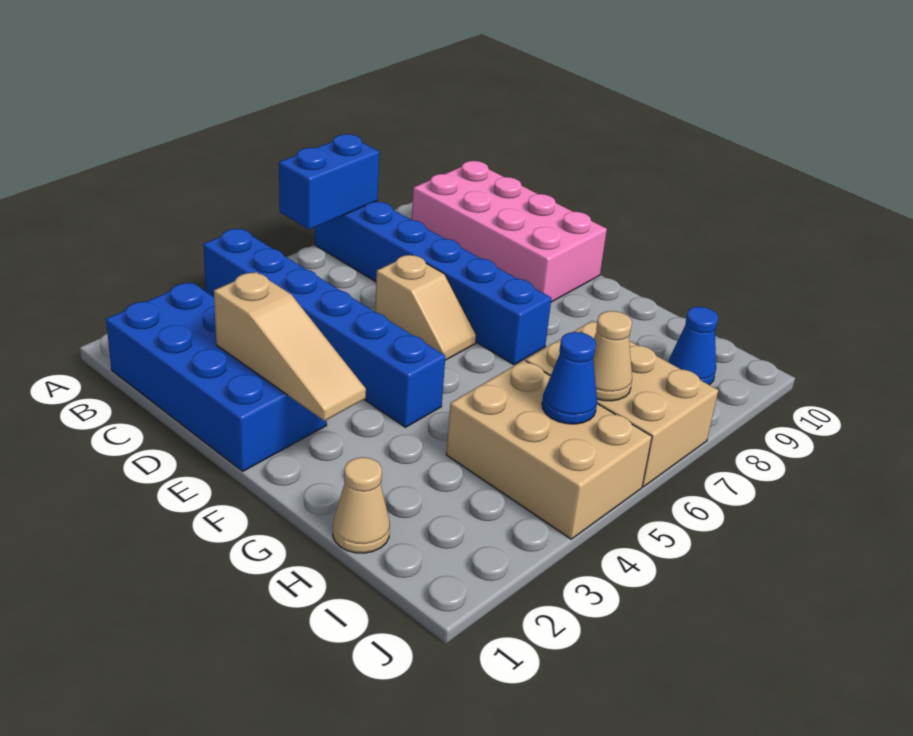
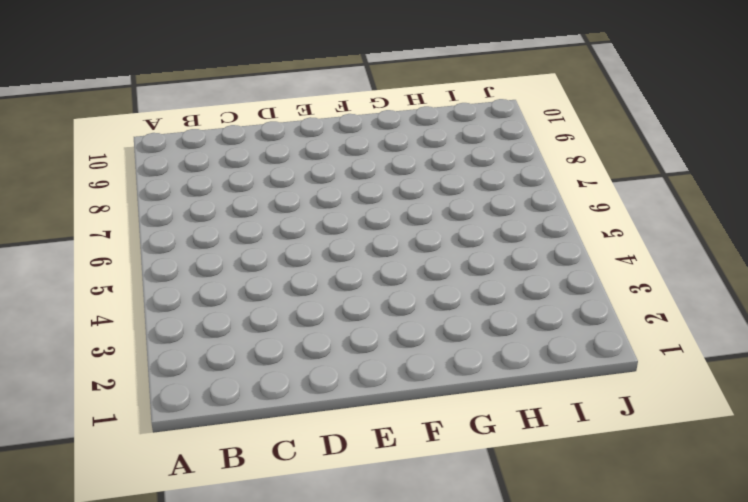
none -> blue brick A4:F4 level 1
none -> blue brick A7:F7 level 1
none -> blue brick B1:E2 level 1

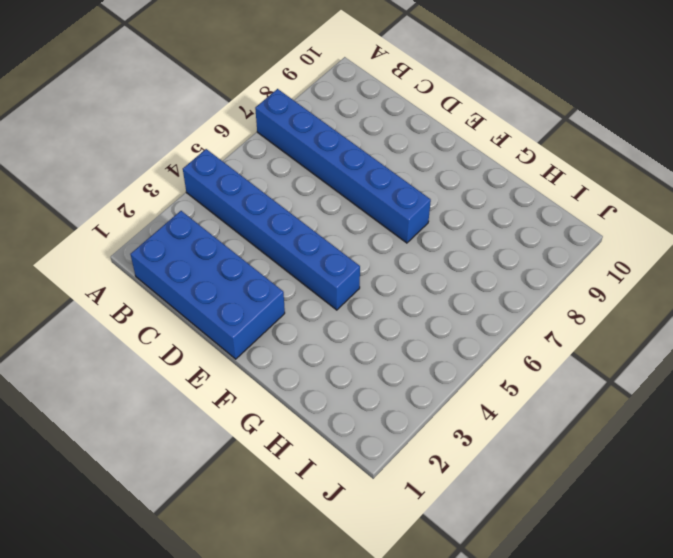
none -> pink brick B9:E10 level 1
none -> tan slope D6:E6 level 1 top D
none -> tan cone H1 level 1

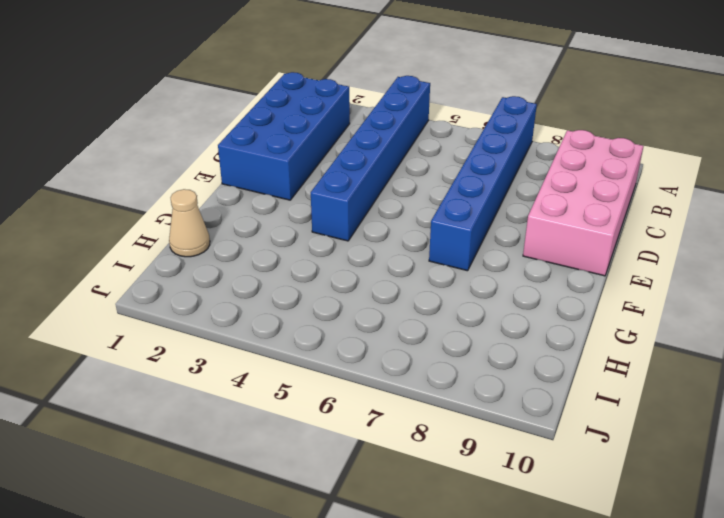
none -> tan slope D6:E6 level 1 top D
none -> tan brick H4:J5 level 1
none -> tan brick H6:J7 level 1

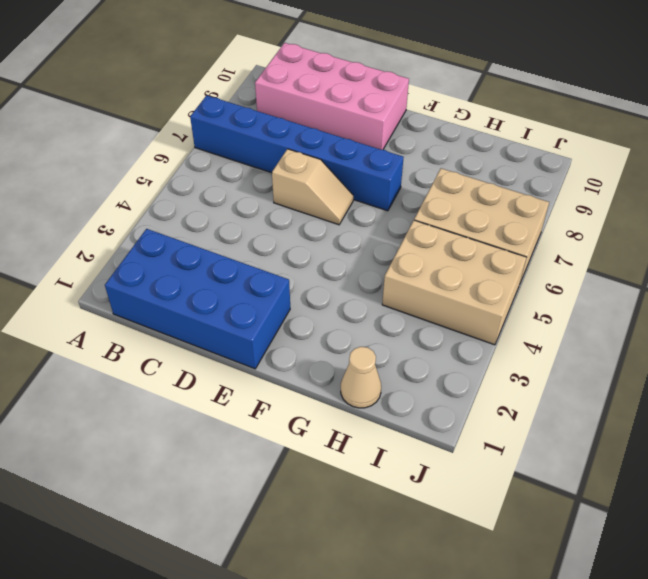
none -> blue brick A4:F4 level 1
none -> blue cone I9 level 1
none -> blue brick A6:A7 level 2

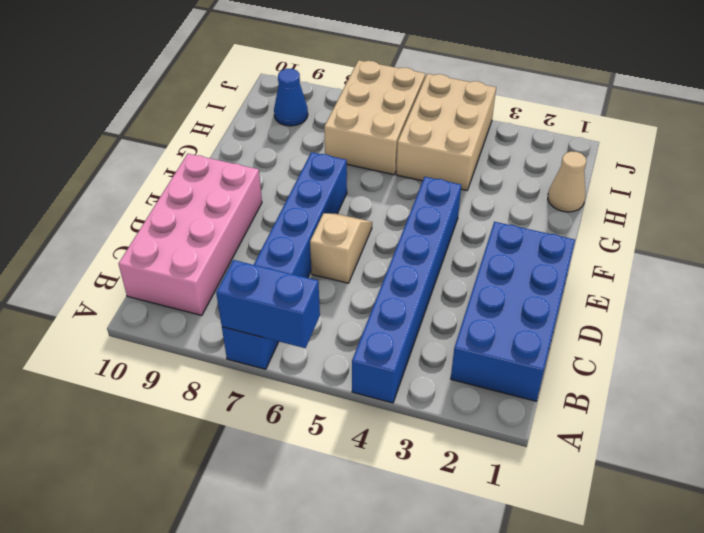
none -> tan slope D2:F2 level 2 top D
none -> blue cone I5 level 2
none -> tan cone I6 level 2

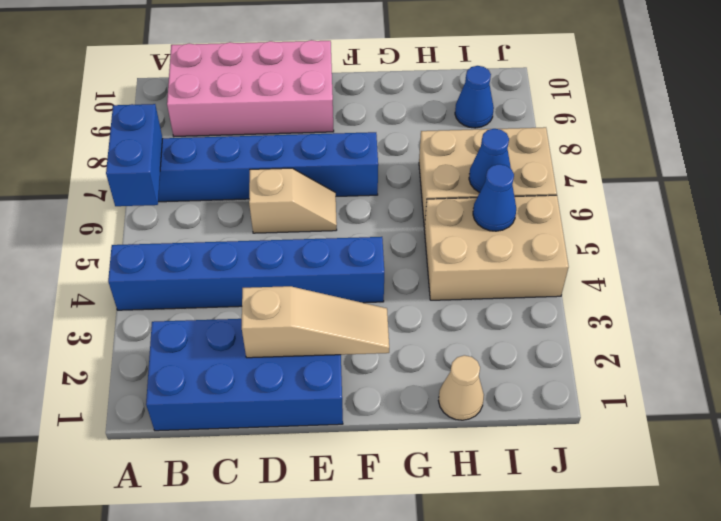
blue cone I6 level 2 -> tan cone I6 level 2

